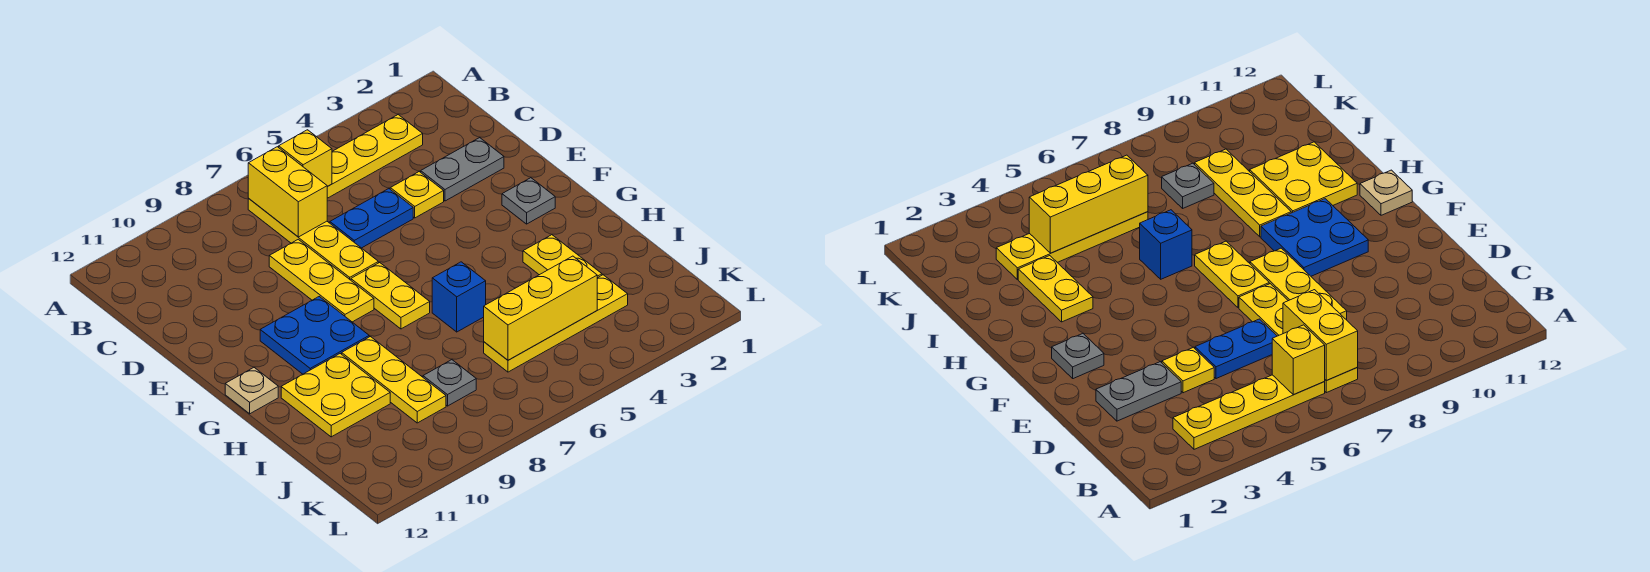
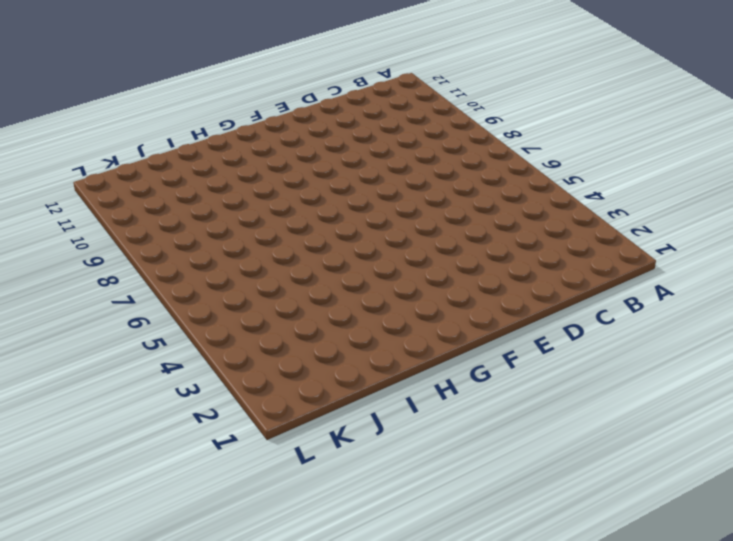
none -> yellow plate B3:B6 level 1
none -> yellow plate B7:E7 level 1
none -> grey plate D2:D3 level 1

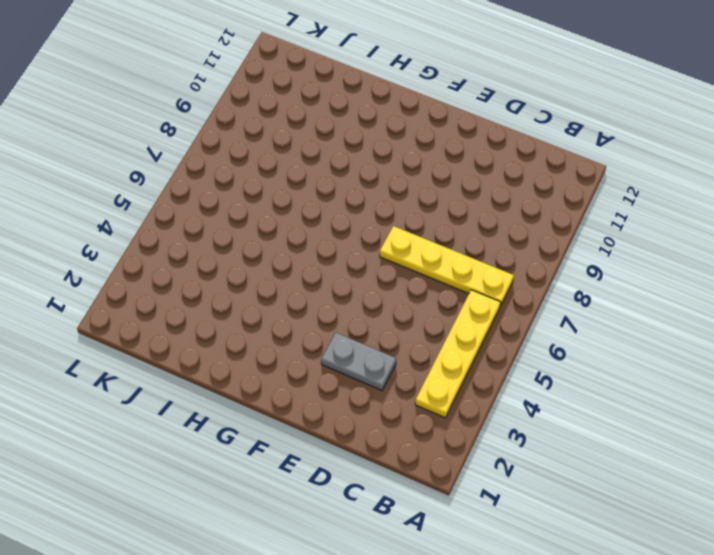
grey plate D3:E3 level 1 -> grey plate D2:D3 level 1
none -> yellow plate D4 level 1
none -> blue plate D5:D6 level 1
none -> yellow plate D8:F8 level 1

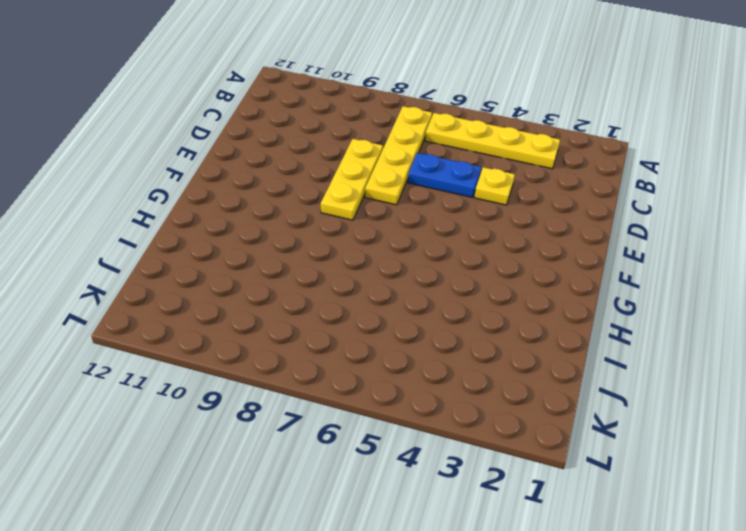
none -> grey plate D2:D3 level 1
none -> grey plate F2 level 1
none -> yellow plate F7:G7 level 1

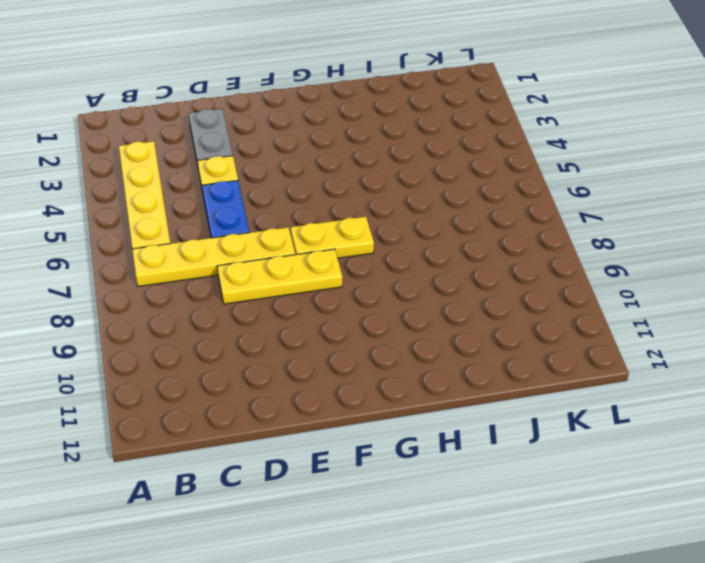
none -> grey plate F2 level 1
none -> blue plate F9:G10 level 1
none -> tan plate G12 level 1

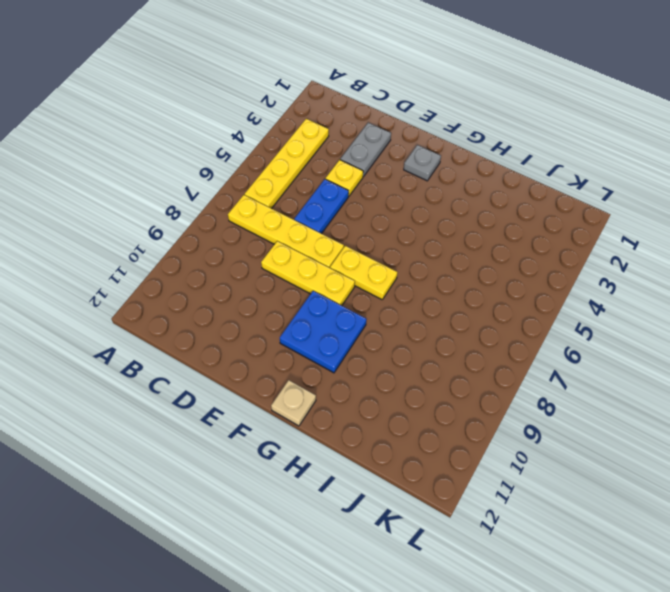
none -> yellow plate H3:I3 level 1
none -> blue brick H6 level 1
none -> yellow plate H9:J9 level 1

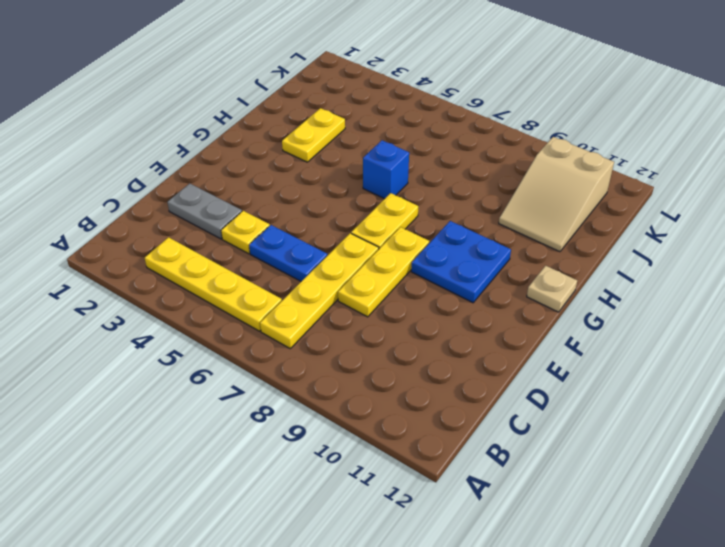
tan slope I10:K11 level 1 top K -> yellow plate H10:I11 level 1
none -> grey plate F2 level 1
none -> yellow plate H9:J9 level 1
none -> yellow plate J3:J6 level 1

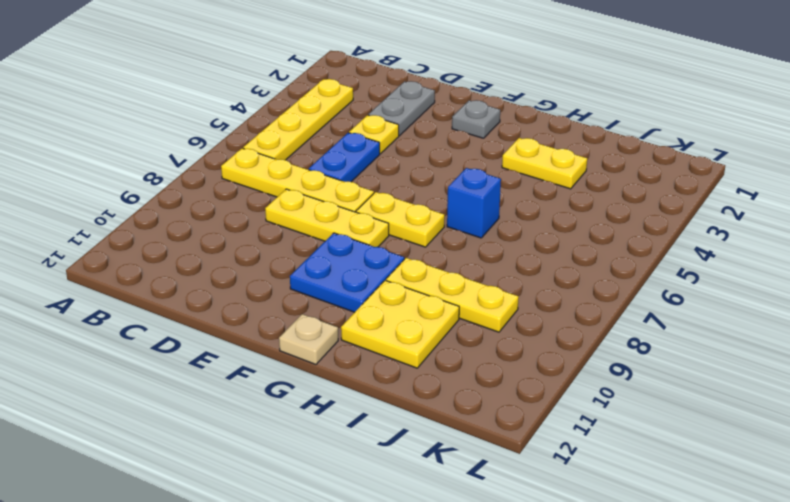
none -> yellow plate J3:J6 level 1
none -> grey plate J8 level 1
none -> yellow brick B6 level 2

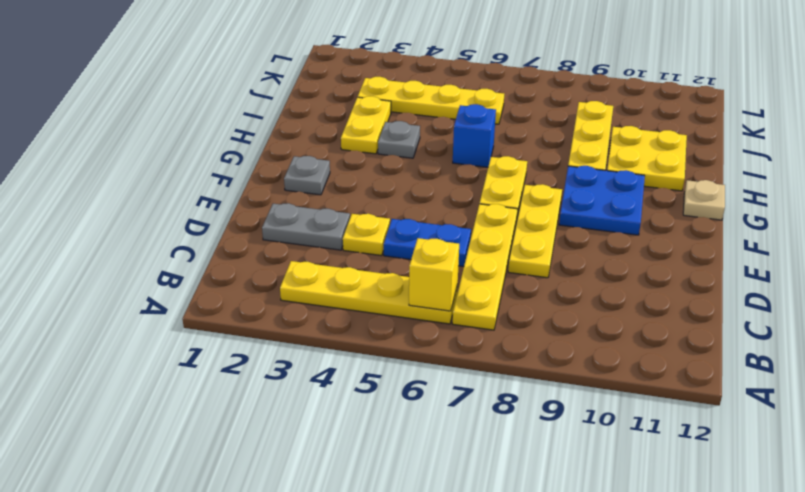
grey plate H4 level 1 -> grey plate J8 level 1
none -> yellow brick B7:C7 level 2
none -> yellow brick J4:J6 level 2

